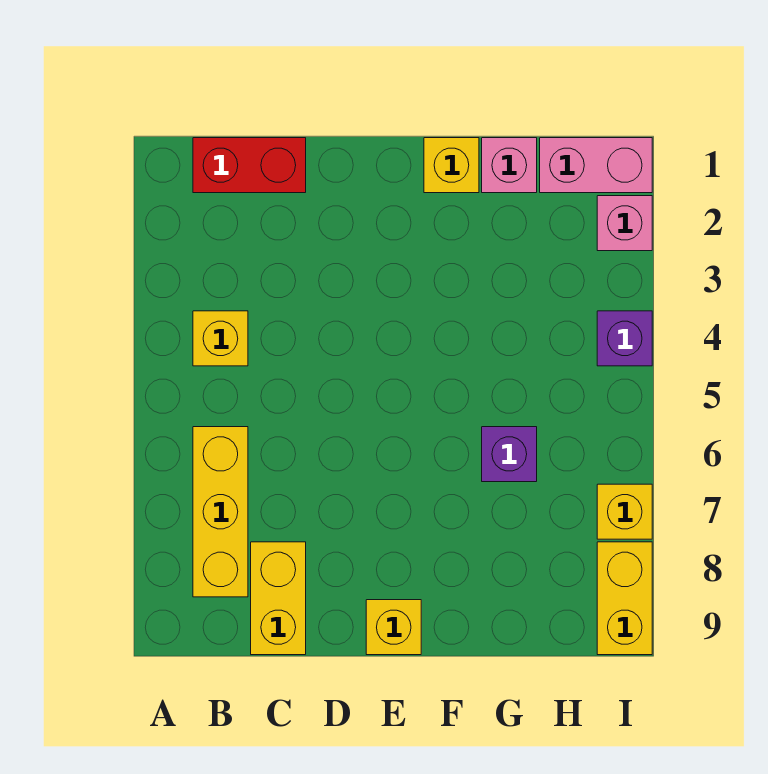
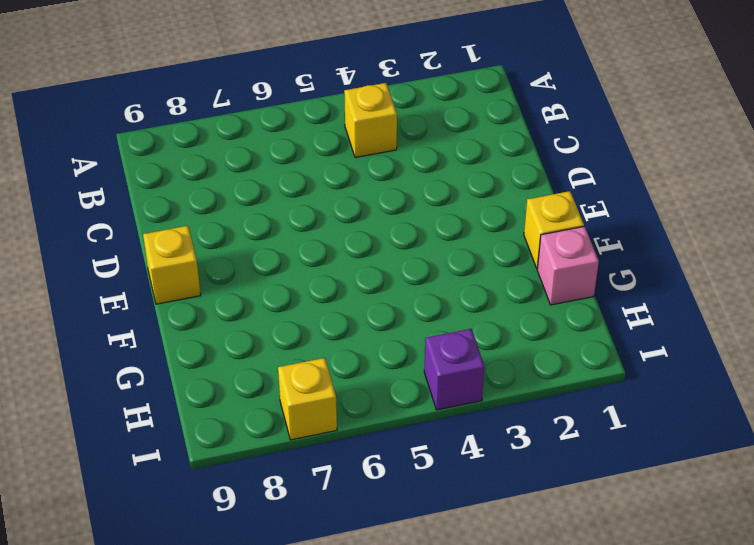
none -> red brick B1:C1 level 1
none -> yellow brick B6:B8 level 1
none -> yellow brick C8:C9 level 1

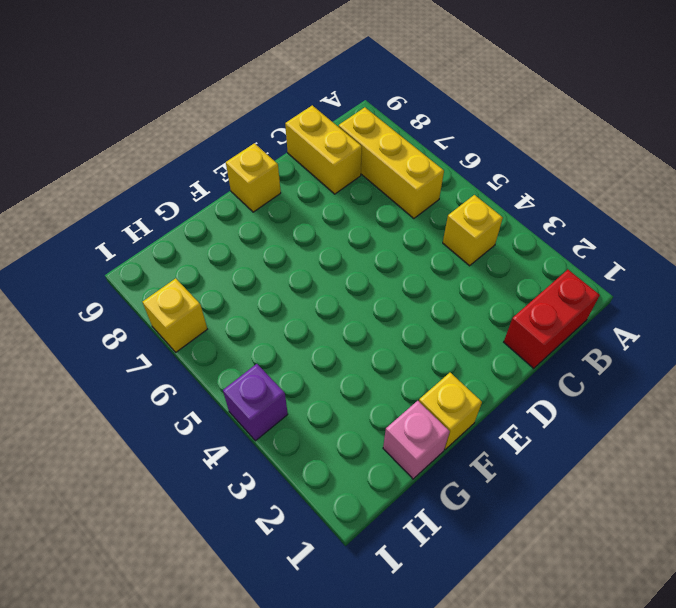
none -> purple brick G6 level 1
none -> pink brick H1:I1 level 1
none -> pink brick I2 level 1

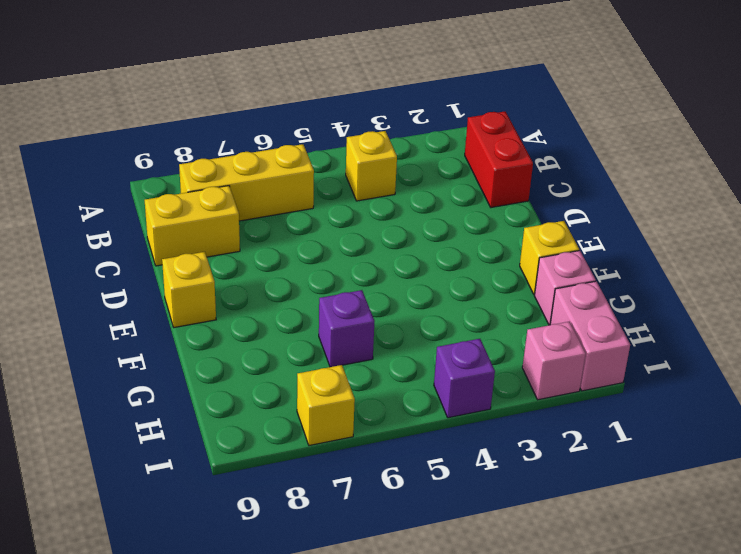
none -> yellow brick I8:I9 level 1

